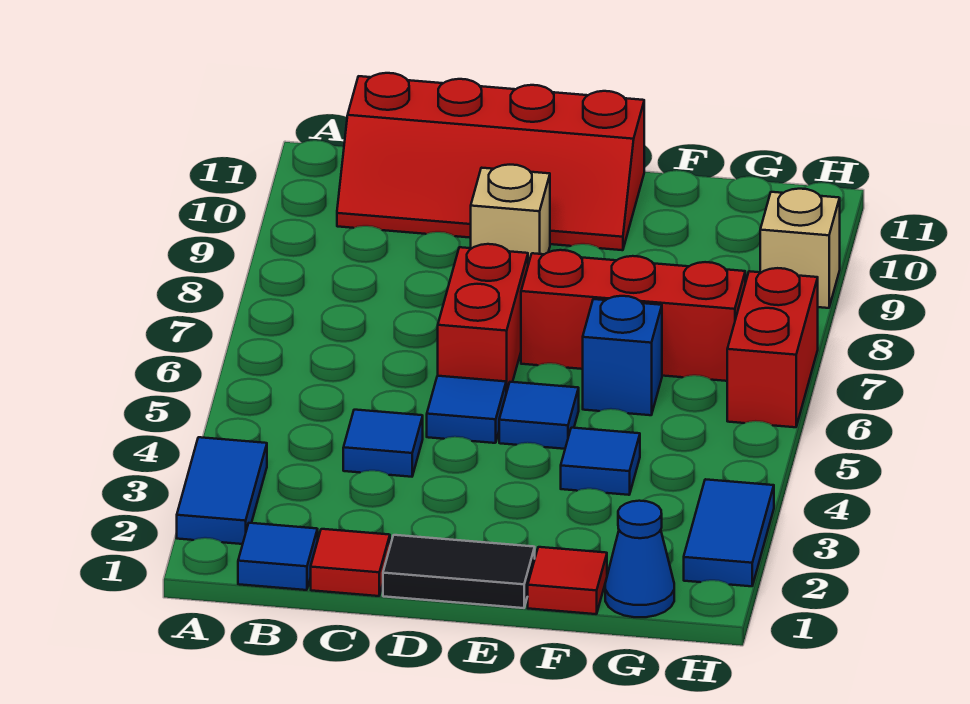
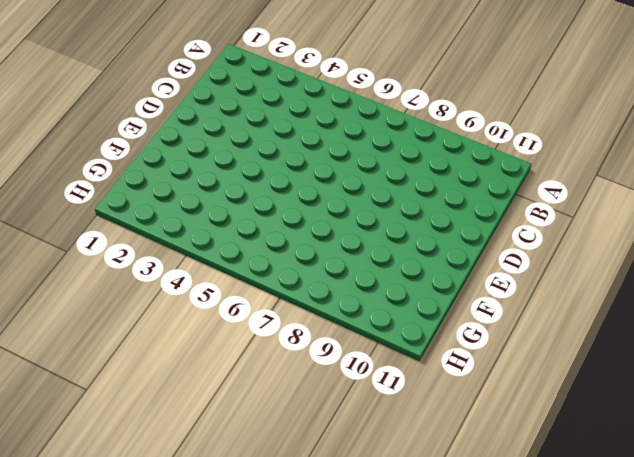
none -> blue tile A2:A3 level 1
none -> blue tile B1 level 1
none -> red slope B10:E11 level 1 top 11

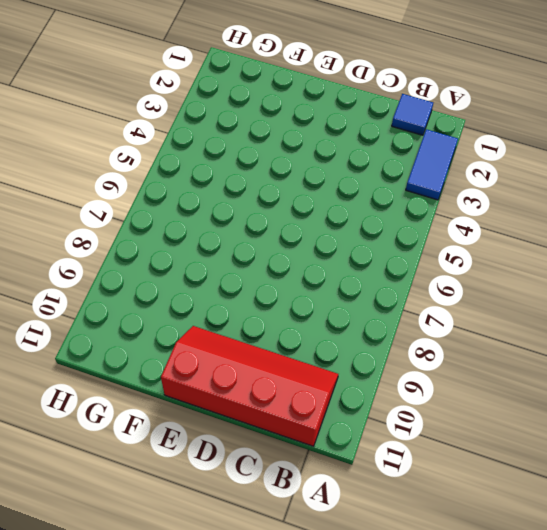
none -> red tile C1 level 1
none -> blue tile C4 level 1
none -> black tile D1:E1 level 1

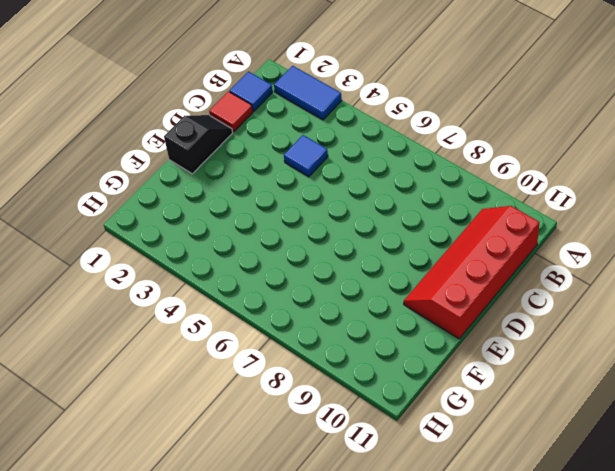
black slope D1:E1 level 1 top E -> black tile D1:E1 level 1
none -> blue tile D5 level 1
none -> red brick D6:D7 level 1
none -> tan brick D9 level 1

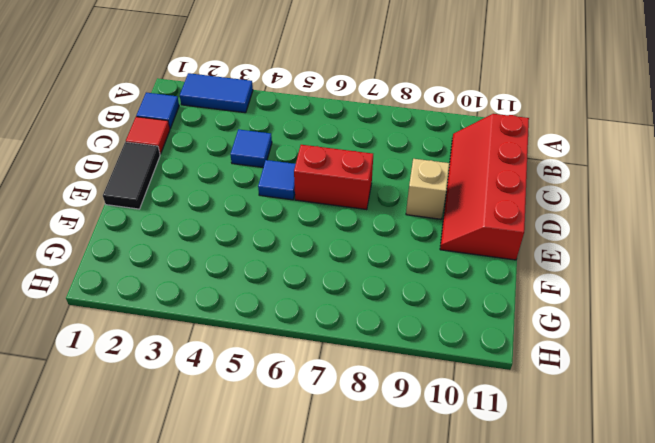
none -> blue tile E5 level 1
none -> red brick E7:G7 level 1
none -> red tile F1 level 1

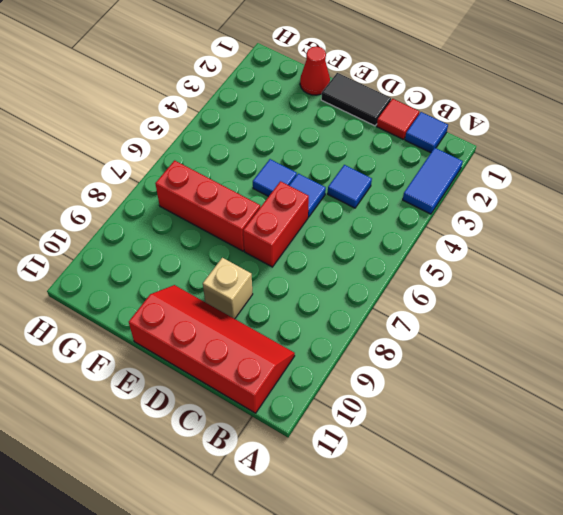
red cone F1 level 1 -> red tile F1 level 1
none -> blue tile F4 level 1
none -> blue brick F6 level 1
none -> blue cone G1 level 1

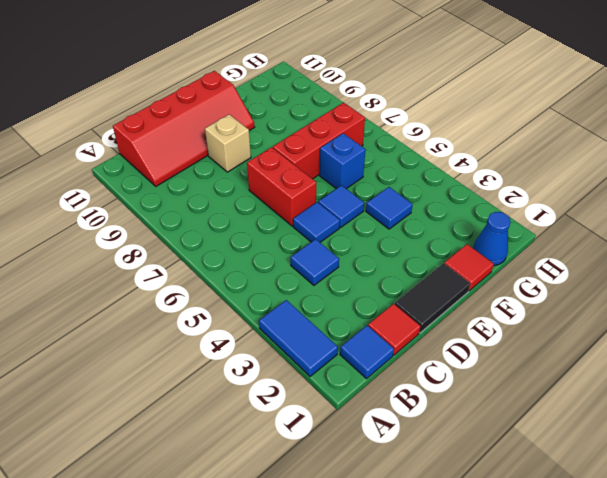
none -> blue tile H2:H3 level 1
none -> red brick H6:H7 level 1
none -> tan brick H9 level 1

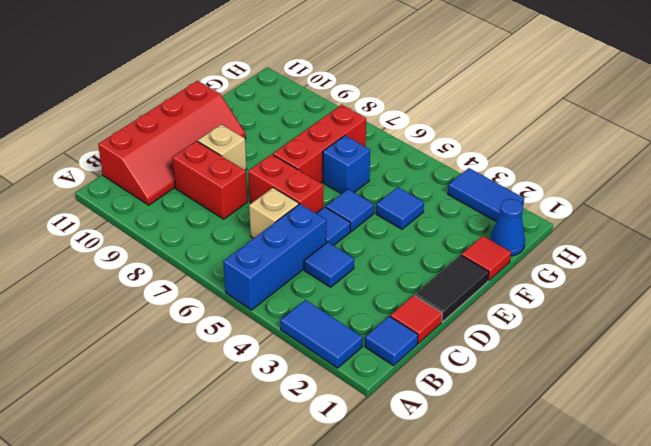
blue brick A5:C5 level 1 -> none
tan brick C6 level 1 -> tan brick H9 level 1
red brick C8:C9 level 1 -> red brick H6:H7 level 1

